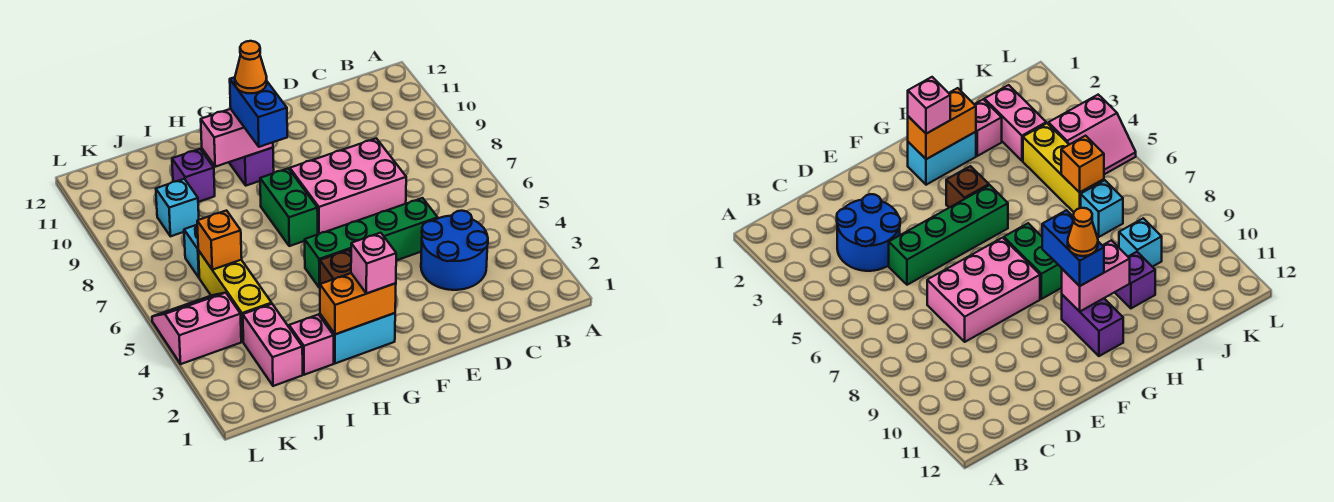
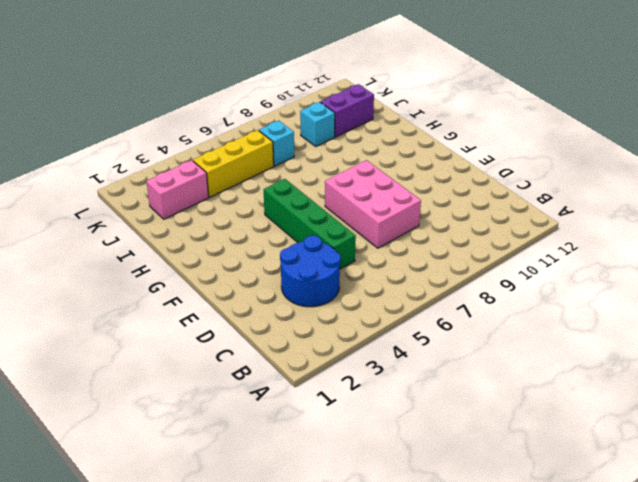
purple brick J10:J11 level 1 -> purple brick G10:G11 level 1
none -> cyan brick G2:H2 level 1
none -> brown brick G4 level 1
none -> green brick G7:G8 level 1

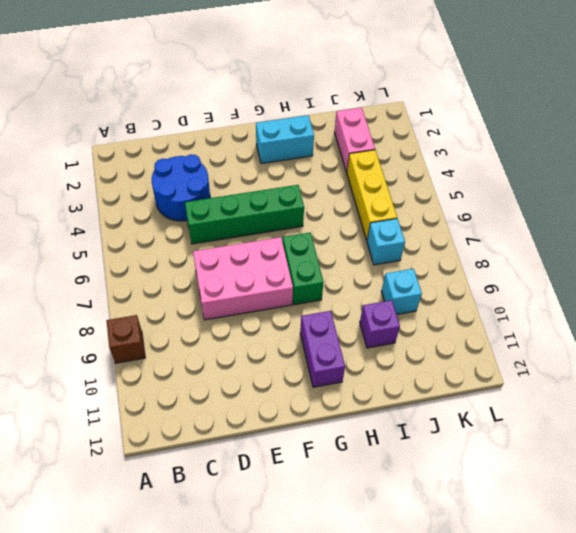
brown brick A9 level 1 -> brown brick G4 level 1
none -> pink brick I2 level 1
none -> pink slope K4:L5 level 1 top 4
none -> orange brick G2:H2 level 2

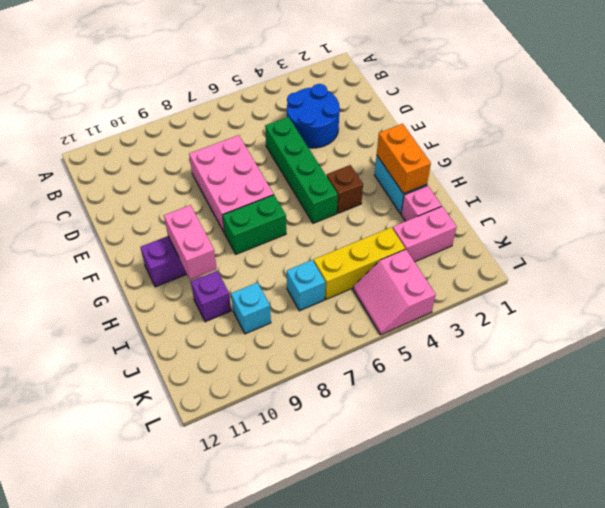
none -> orange brick J6 level 2
none -> pink brick G2 level 3
none -> blue brick G9:G10 level 3

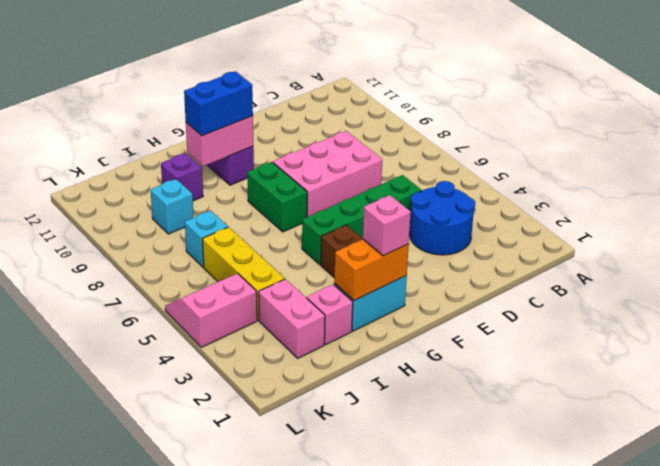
blue brick G10:H10 level 3 -> blue brick G9:G10 level 3
none -> orange brick J6 level 2
none -> orange cone G10 level 4

